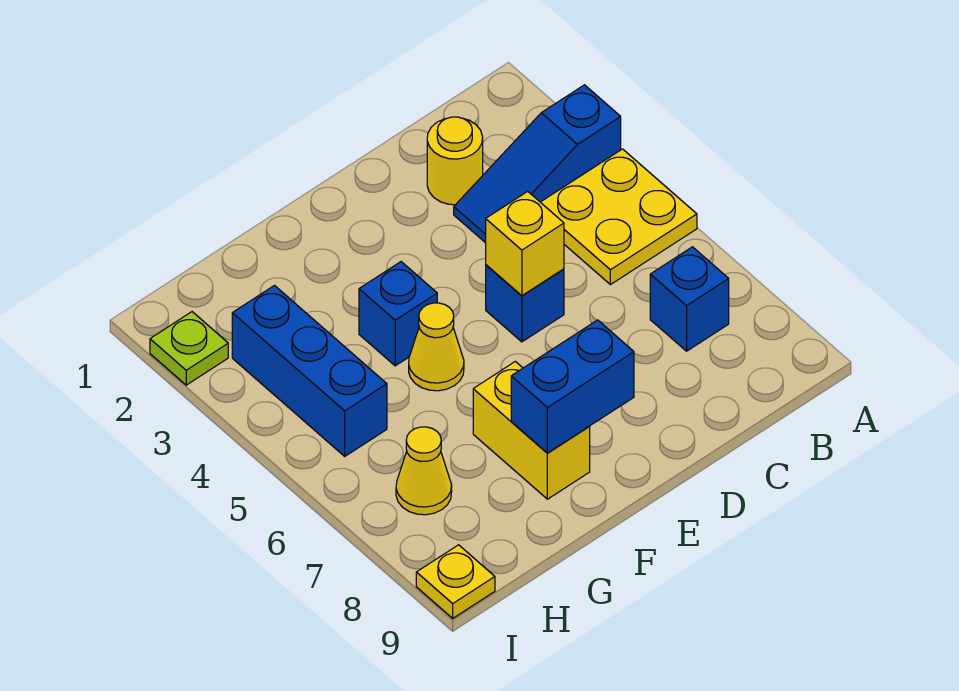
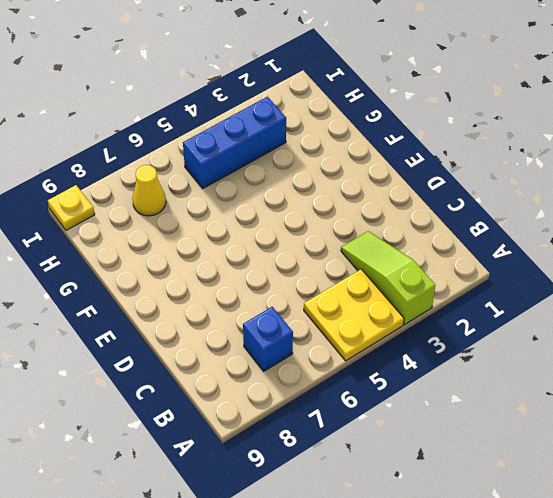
lime slope A3:C3 level 1 top A -> blue slope A3:C3 level 1 top A
none -> yellow round brick C2 level 1
none -> blue brick D5 level 1
none -> blue brick F4 level 1

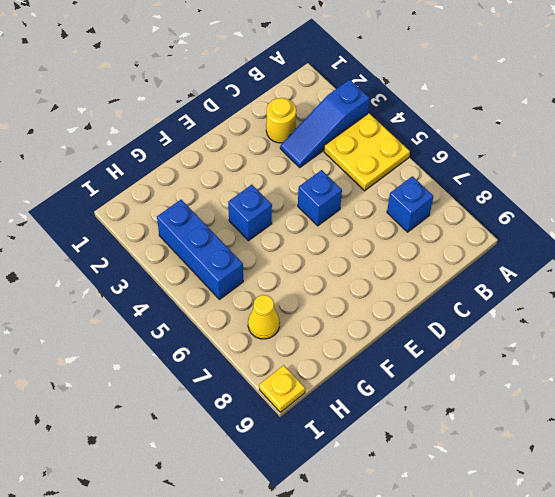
none -> yellow cone F5 level 1
none -> yellow brick F7:F8 level 1
none -> lime plate I2 level 1

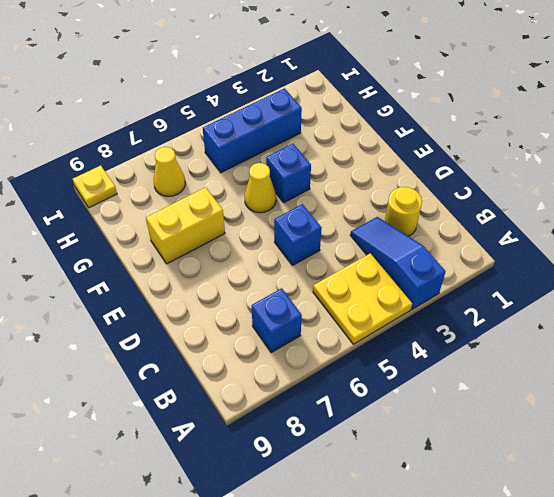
none -> lime plate I2 level 1
none -> yellow brick D5 level 2
none -> blue brick E8:F8 level 2

